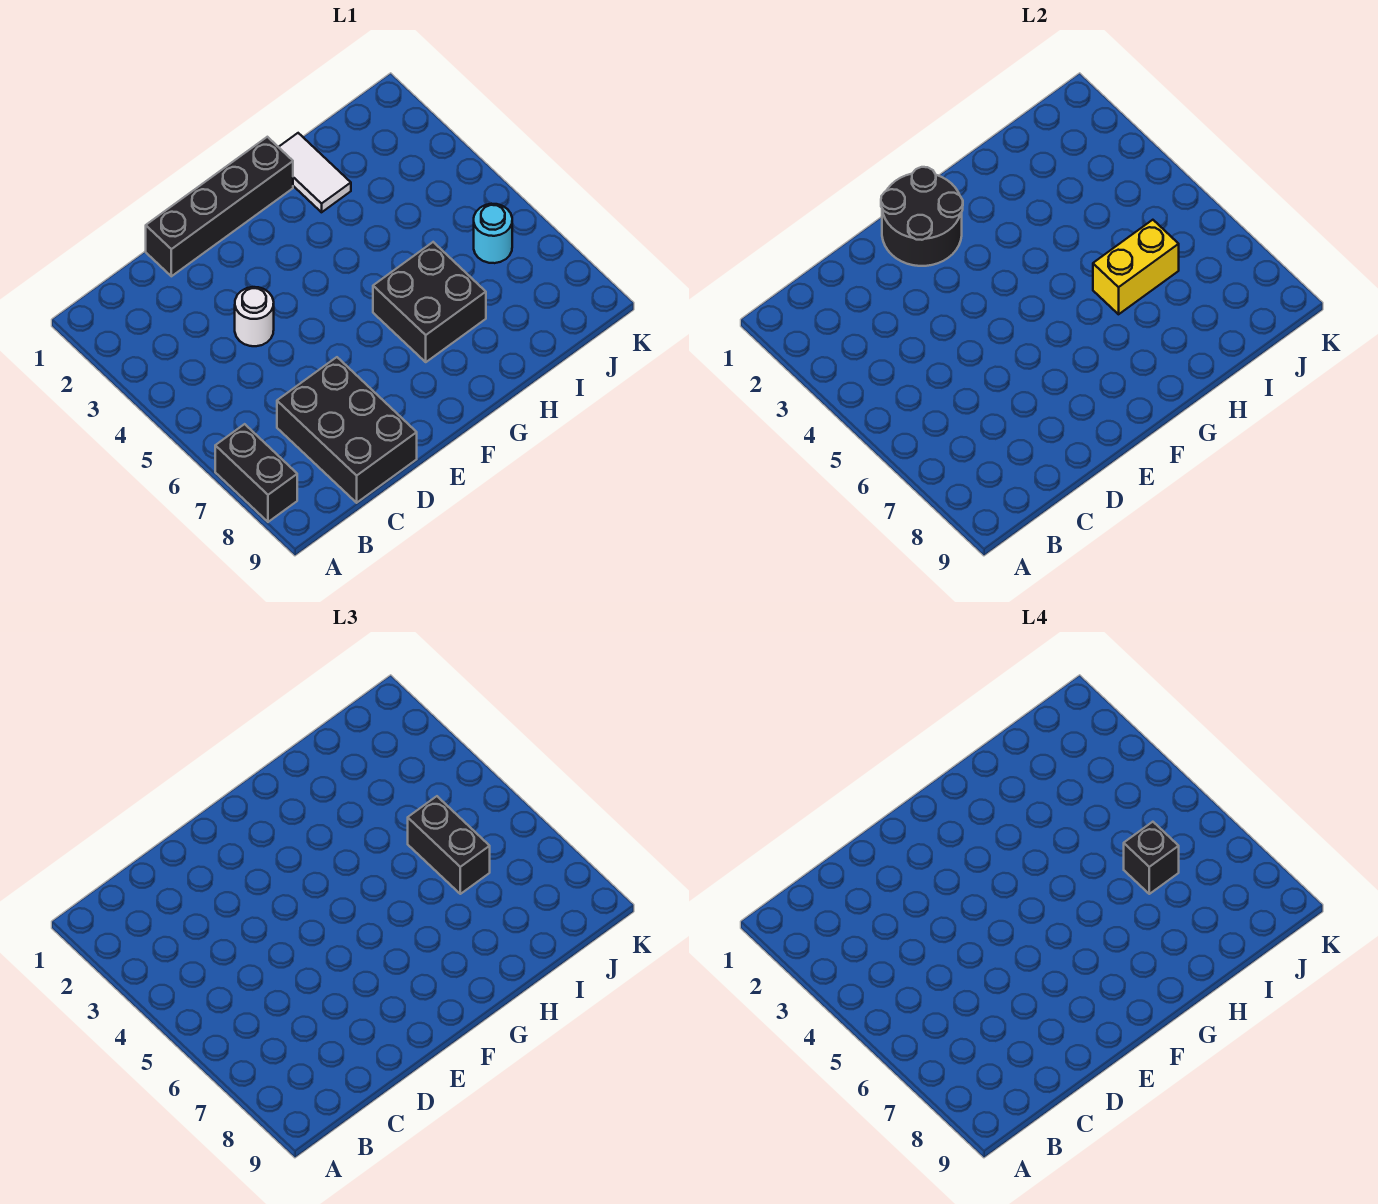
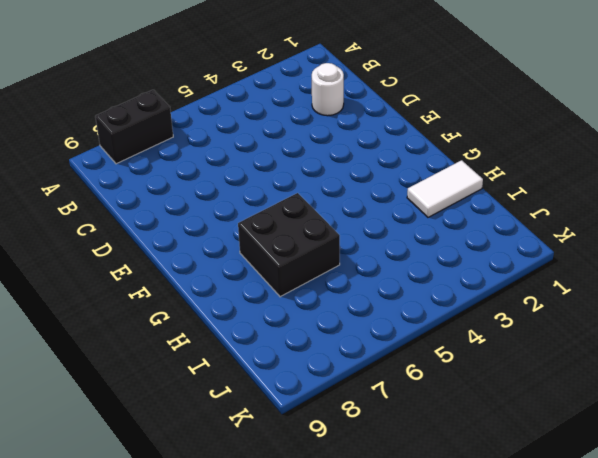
white round brick C2 level 1 -> white round brick D4 level 1
none -> black brick C7:D9 level 1
none -> black brick D1:G1 level 1

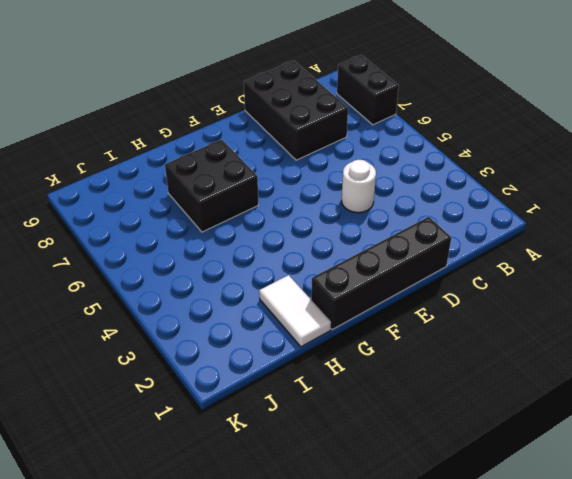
none -> cyan round brick J6 level 1
none -> black round brick E1:F2 level 2

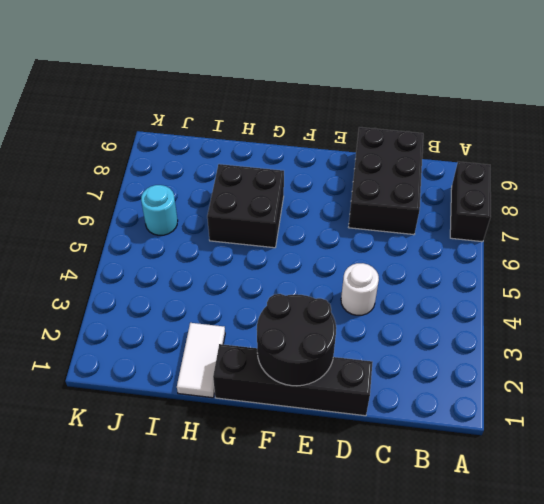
none -> yellow brick H6:I6 level 2
none -> black brick I5:I6 level 3

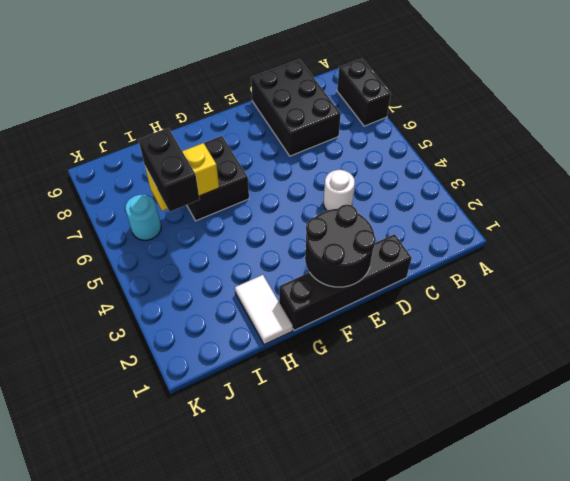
none -> black brick I6 level 4

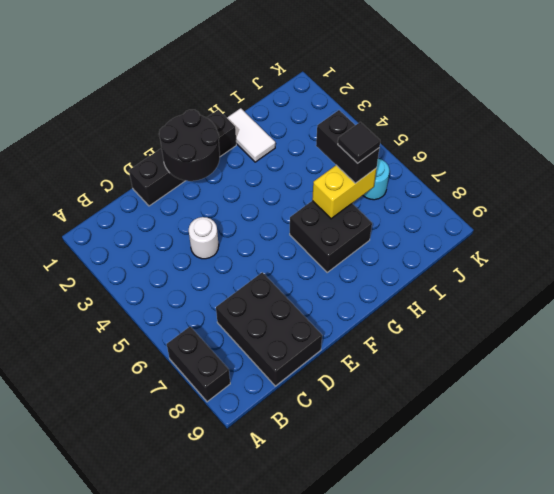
black tile I6 level 4 -> black brick I6 level 4

